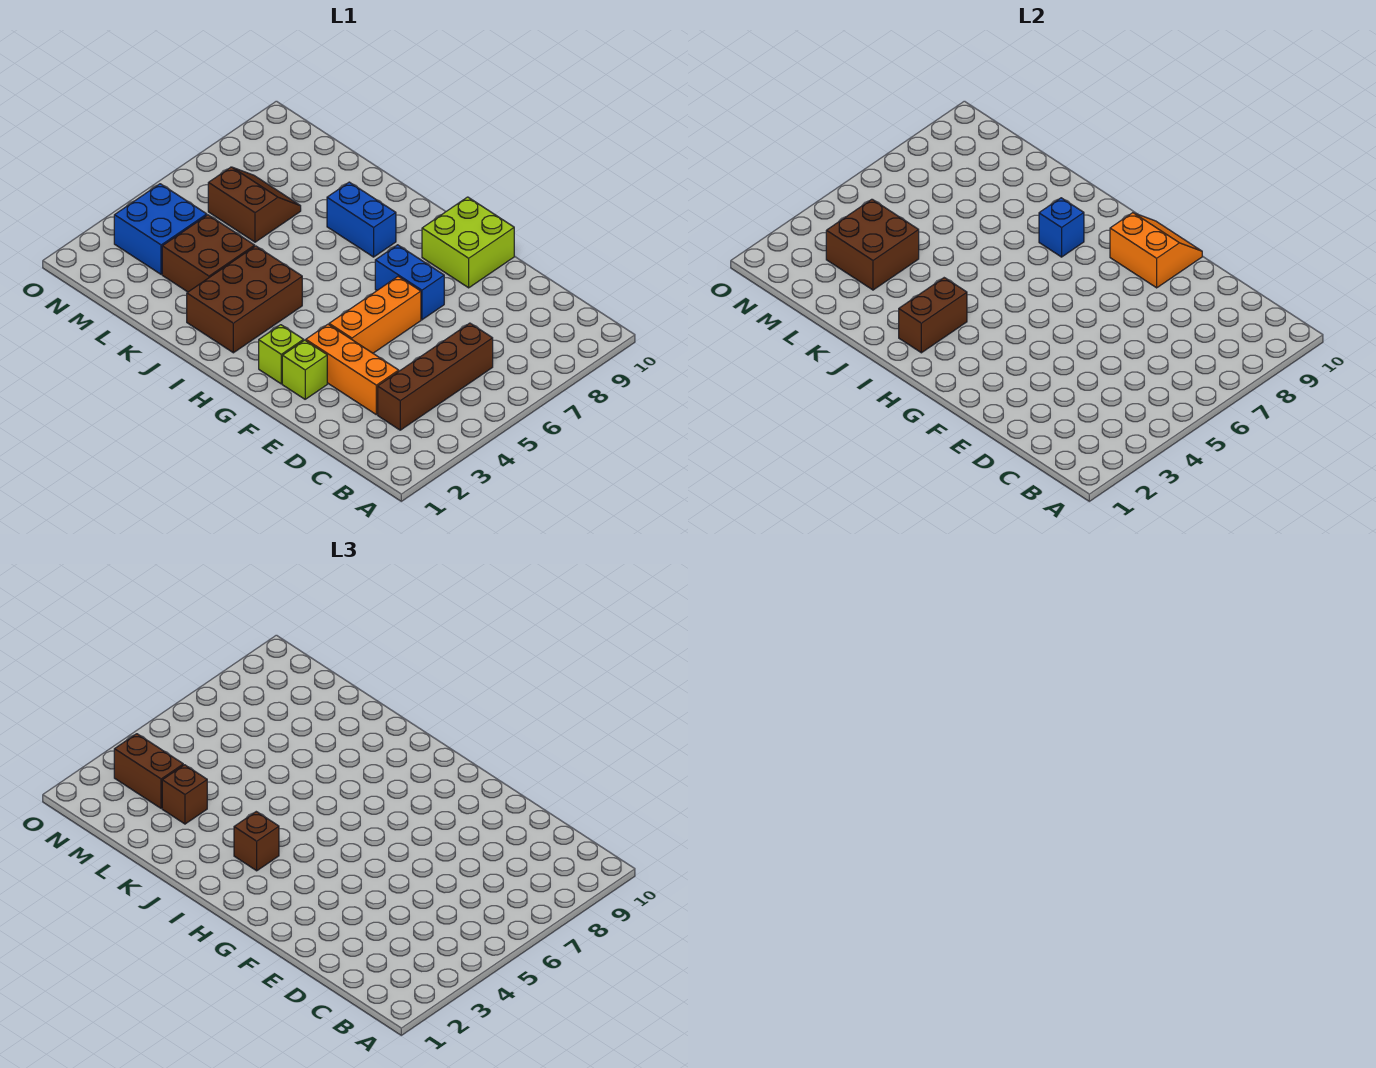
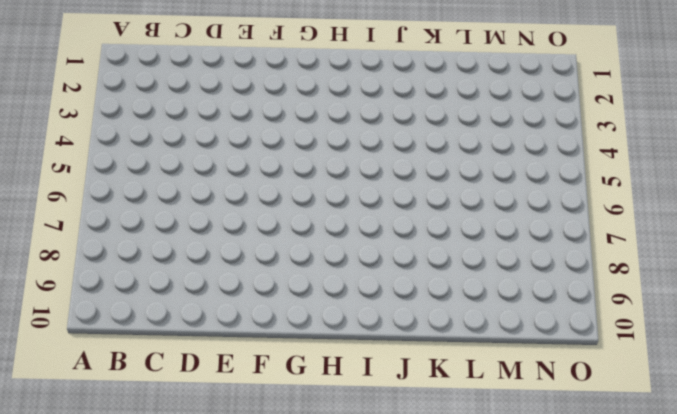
none -> brown brick C3:C6 level 1
none -> orange brick D3:F3 level 1
none -> lime brick F2 level 1

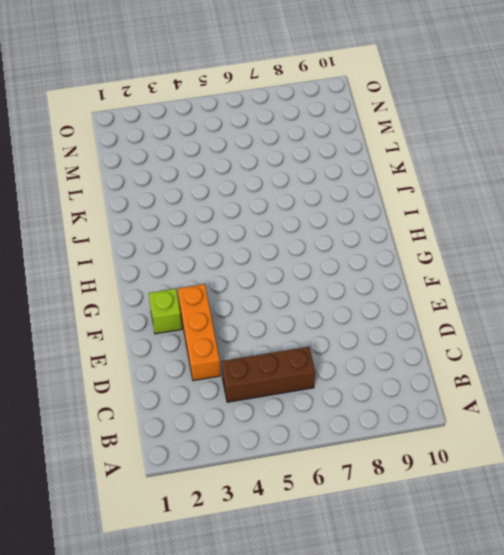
brown brick C4:C6 level 1 -> brown brick C3:C6 level 1
none -> orange brick F4:F6 level 1
none -> blue brick F7:G7 level 1
none -> lime brick F9:G10 level 1

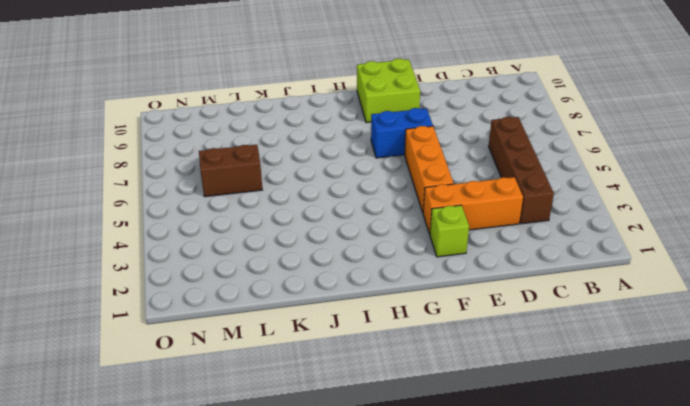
none -> lime brick G2 level 1
none -> brown brick I2:J4 level 1
none -> blue brick I8:J8 level 1

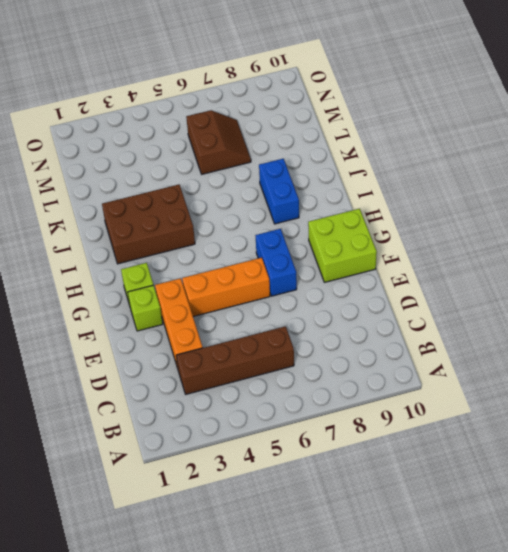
none -> brown brick K3:L4 level 1
none -> blue brick M3:N4 level 1
none -> orange slope F9:G10 level 2 top 9

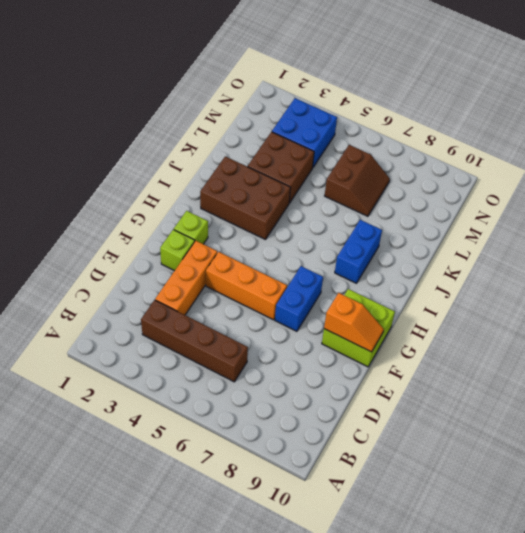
orange slope F9:F10 level 2 top 9 -> orange slope F9:G10 level 2 top 9
none -> brown brick I2:I3 level 2
none -> blue brick I8 level 2
none -> brown brick L3:M4 level 2

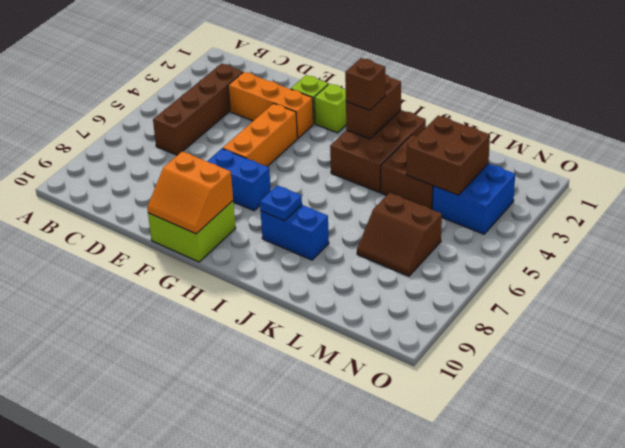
blue plate I8 level 2 -> blue brick I8 level 2
none -> brown brick L3 level 3
none -> brown brick M3:N3 level 3

